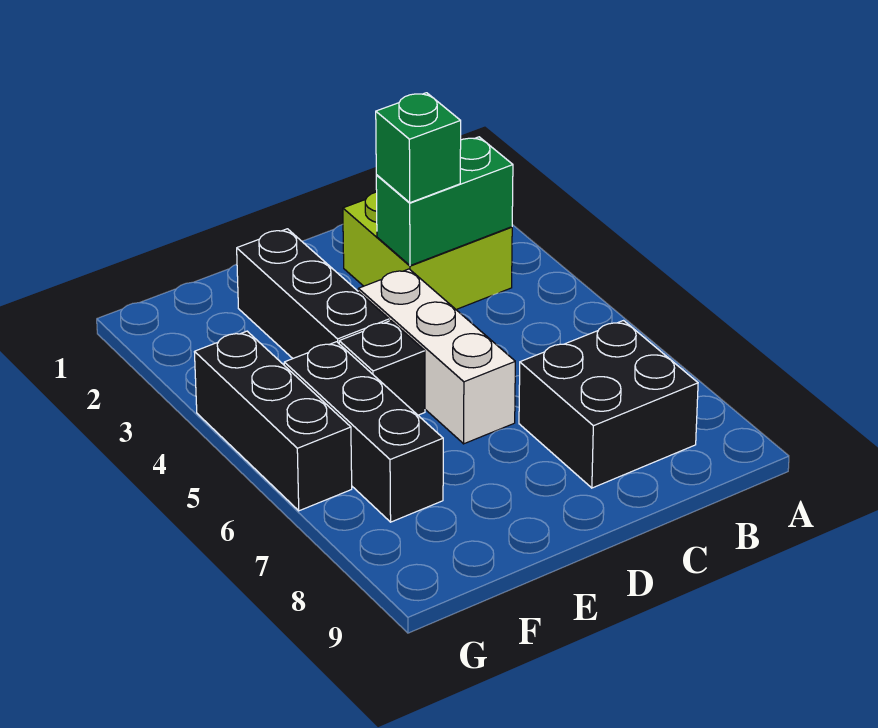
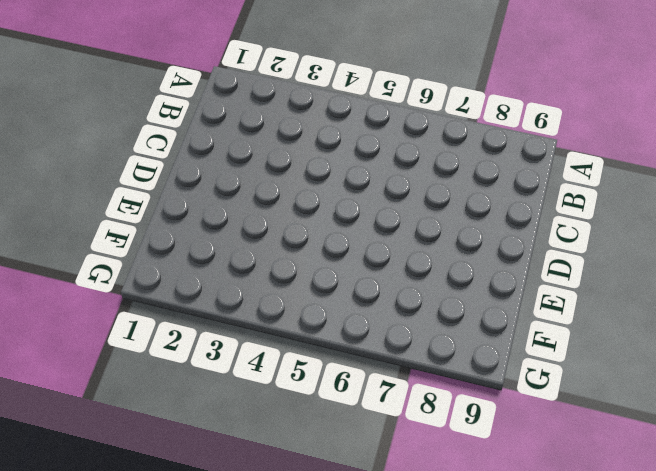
none -> lime brick B2:C3 level 1
none -> black brick B7:C8 level 1

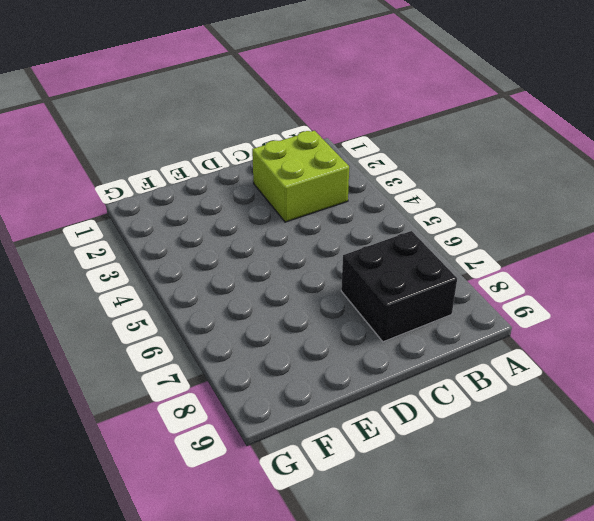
none -> white brick D4:D6 level 1
none -> black brick E2:E4 level 1

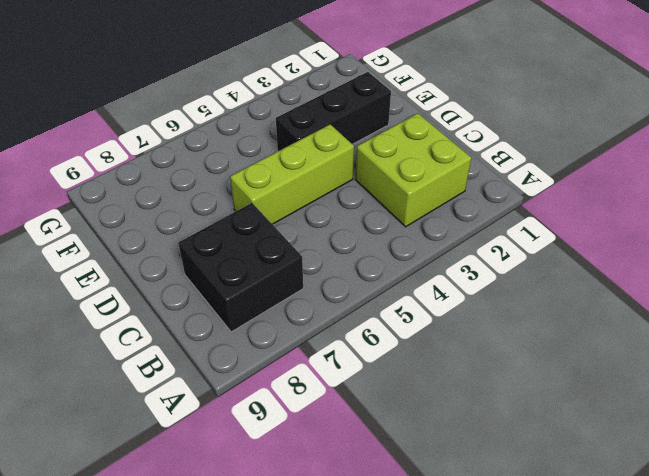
lime brick D4:D6 level 1 -> white brick D4:D6 level 1
none -> black brick E5 level 1
none -> black brick F5:F7 level 1

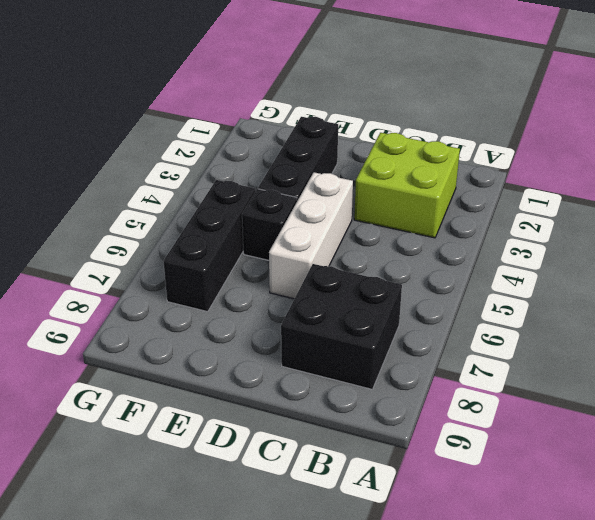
none -> black brick G4:G6 level 1
none -> green brick B3:C3 level 2

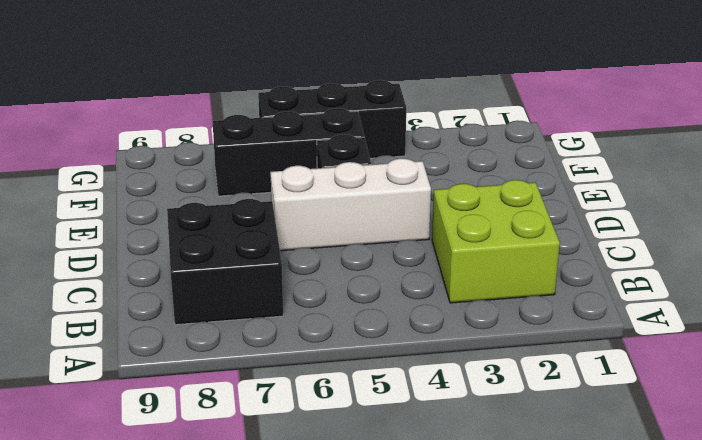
none -> black brick E2:E4 level 1
none -> green brick B3:C3 level 2

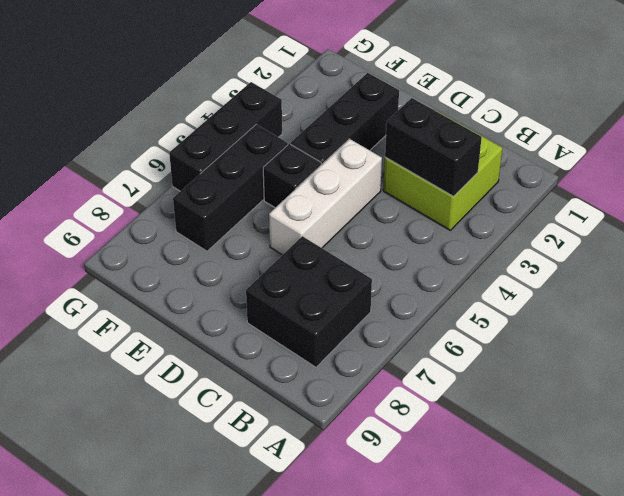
black brick B3:C3 level 2 -> green brick B3:C3 level 2
none -> green brick C3 level 3

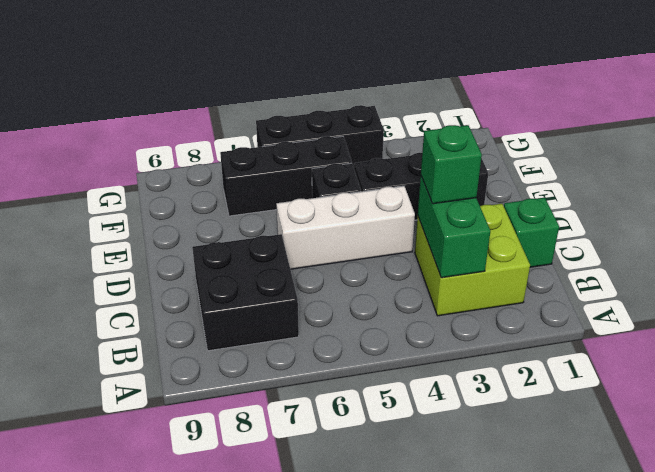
green brick C1 level 1 -> none

